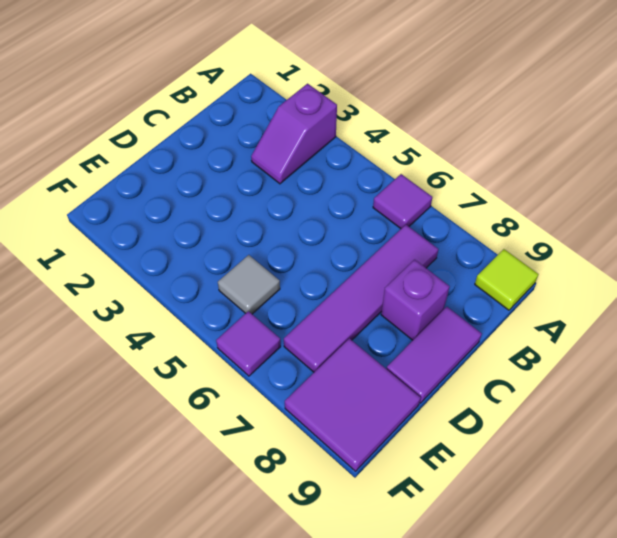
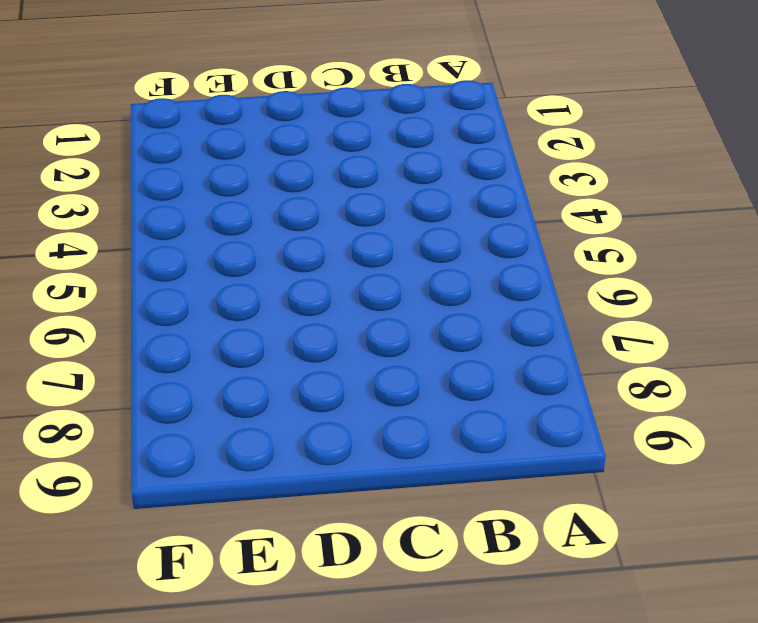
none -> purple slope A3:B3 level 1 top A
none -> purple tile A6 level 1

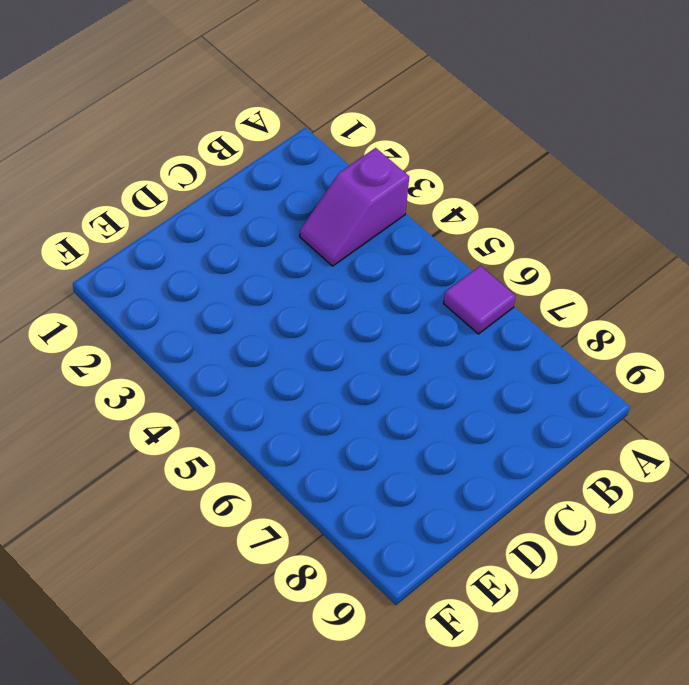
none -> lime tile A9 level 1
none -> purple tile B7:E7 level 1

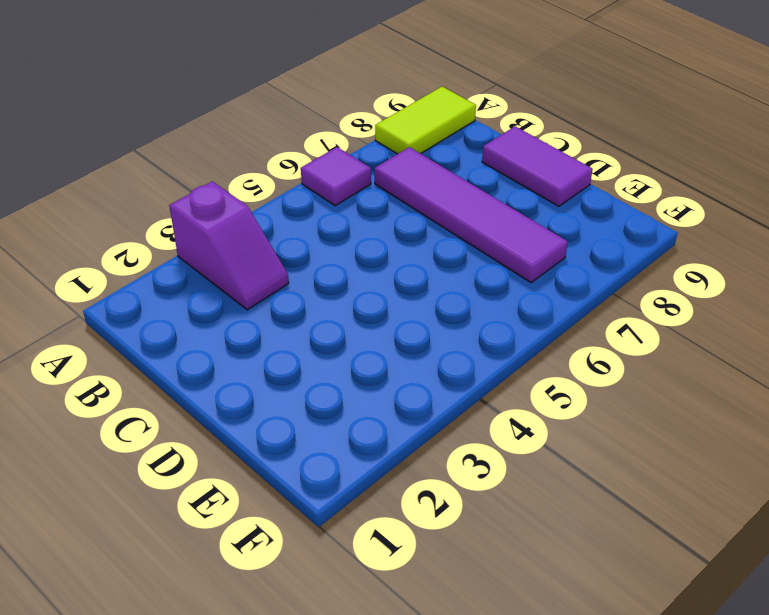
lime tile A8:A9 level 1 -> lime tile A9 level 1
none -> purple brick C8 level 1
none -> grey tile E5 level 1

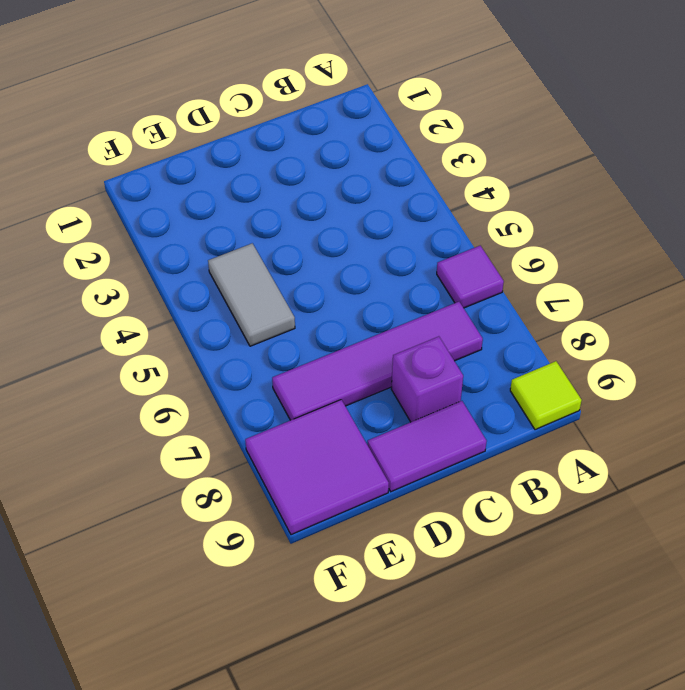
grey tile E4:E5 level 1 -> grey tile E5 level 1
none -> purple slope A3:B3 level 1 top A
none -> purple tile F6 level 1

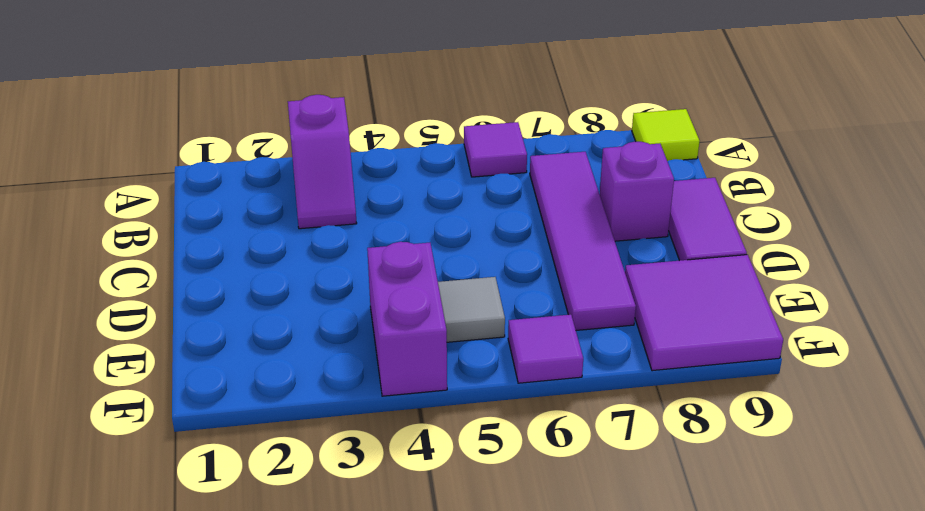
purple brick E4:F4 level 1 -> none

